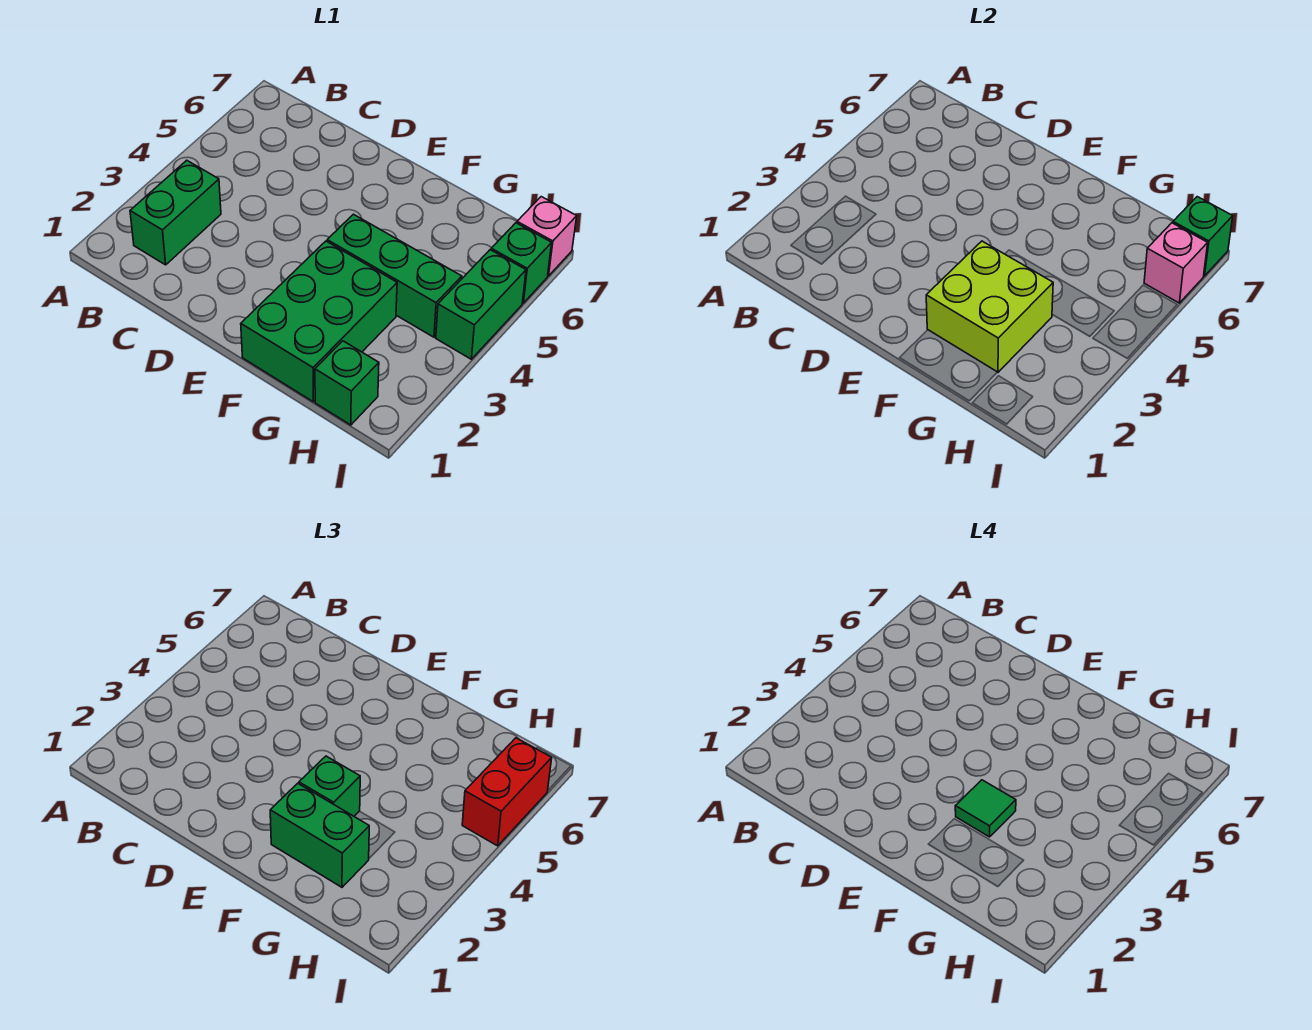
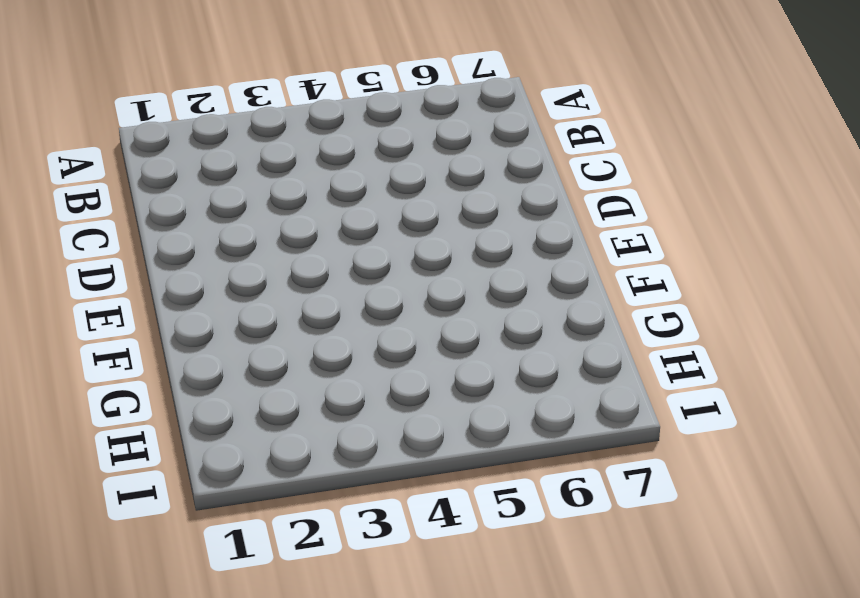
none -> green brick B2:B3 level 1
none -> green brick F1:G3 level 1
none -> green brick F4:H4 level 1

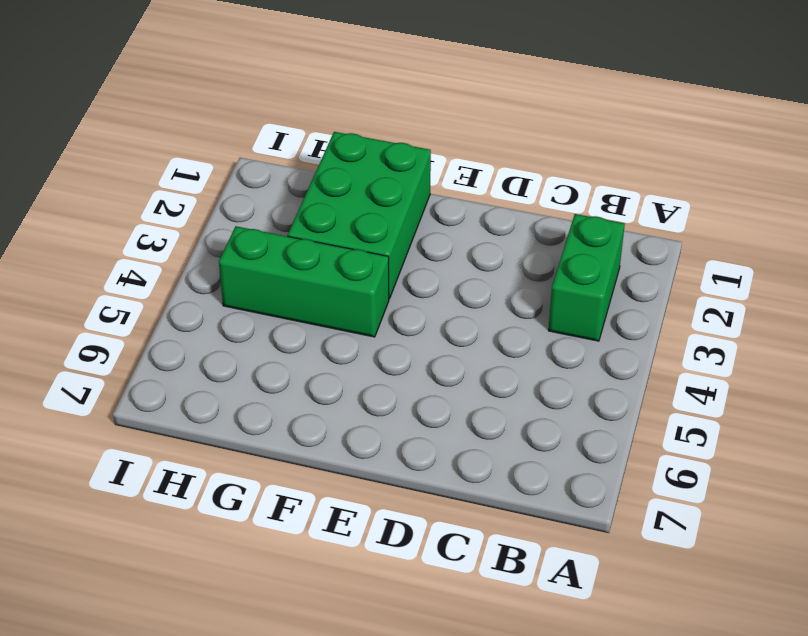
none -> green brick H1 level 1
none -> green brick I4:I5 level 1
none -> green brick I6 level 1

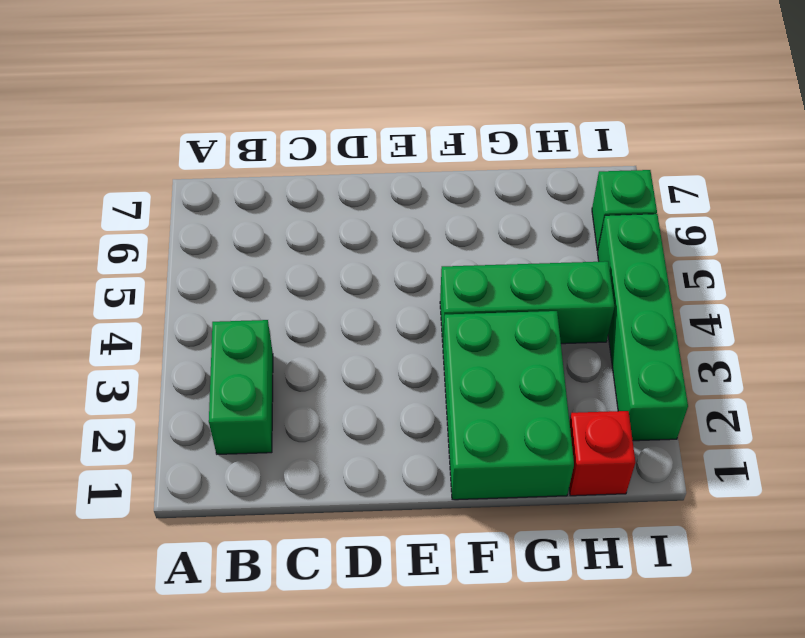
red brick H1 level 1 -> green brick H1 level 1
green brick I2:I5 level 1 -> green brick I4:I5 level 1
none -> pink brick I7 level 1
none -> lime brick F2:G3 level 2
none -> pink brick I6 level 2

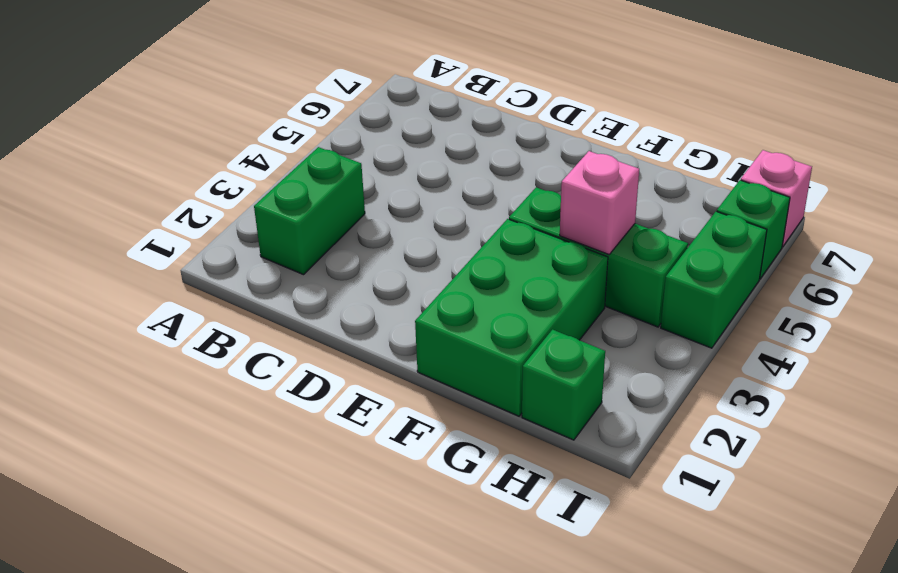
pink brick G4 level 2 -> pink brick I6 level 2
none -> lime brick F2:G3 level 2
none -> green brick I7 level 2
none -> green brick F2:G2 level 3

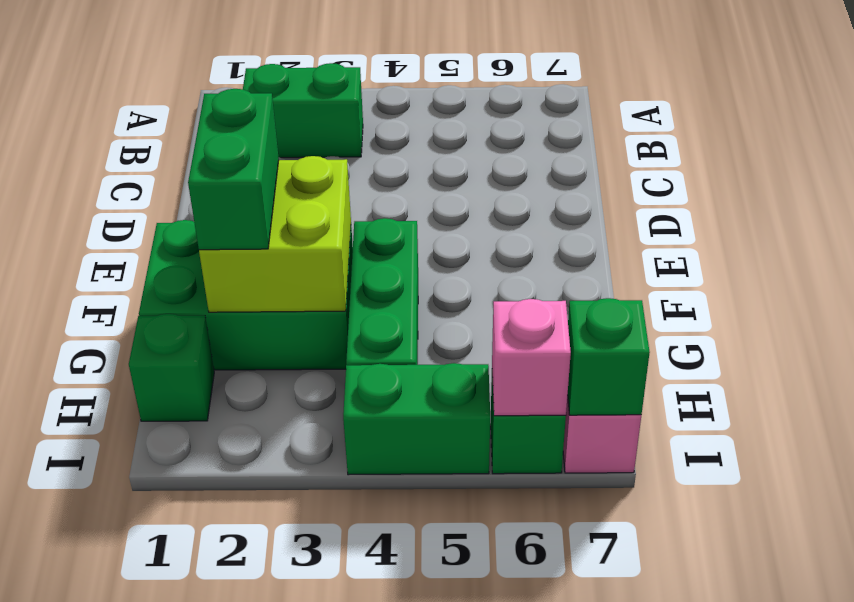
none -> green brick F3 level 3
none -> red brick I5:I6 level 3
none -> green tile F3 level 4

